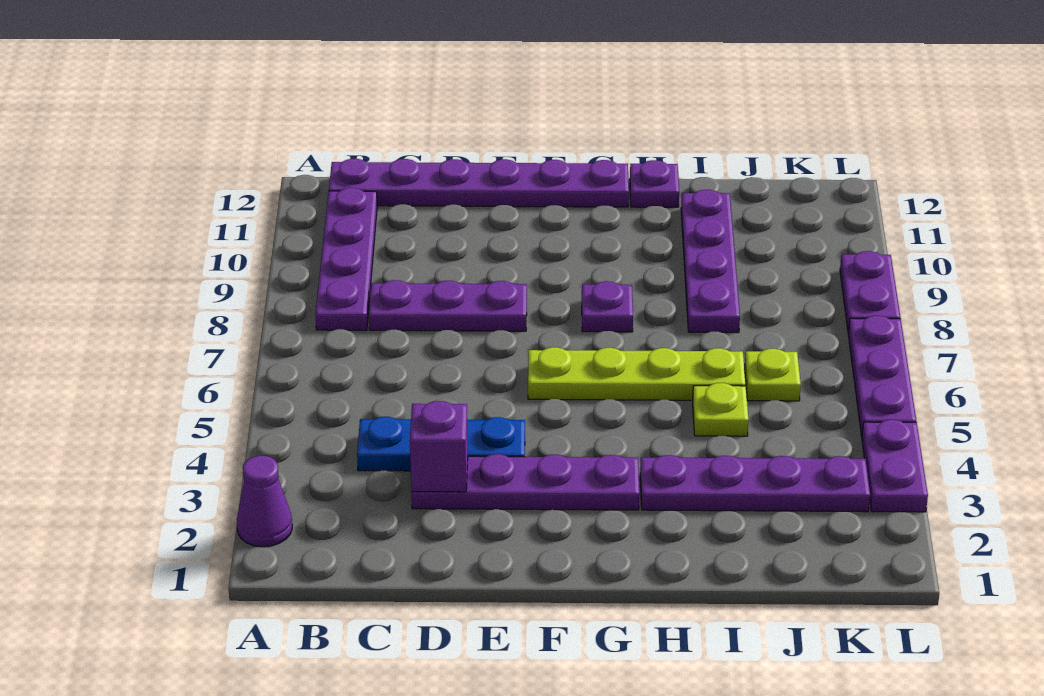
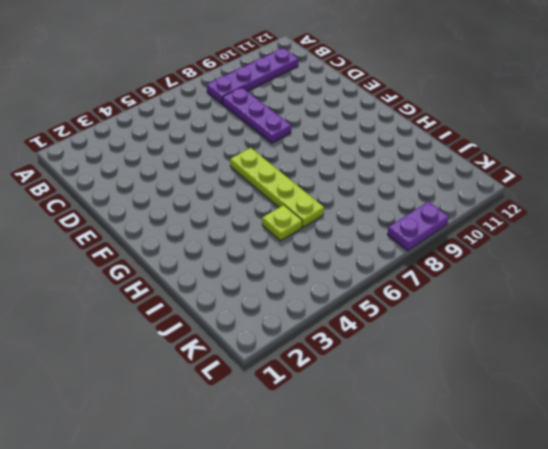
none -> purple cone A2 level 1
none -> purple plate B12:G12 level 1
none -> blue plate C4:E4 level 1

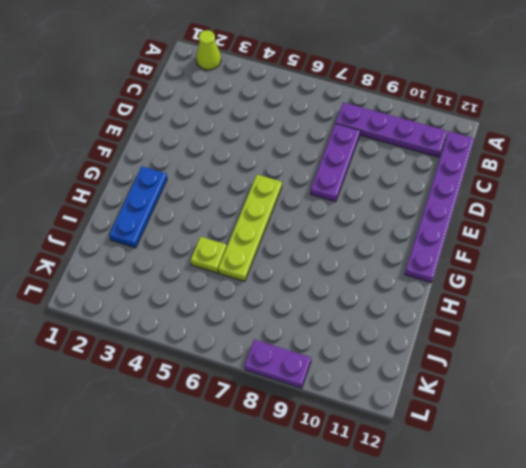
lime cone A2 level 1 -> purple cone A2 level 1
blue plate G2:I2 level 1 -> blue plate C4:E4 level 1
none -> purple plate D3:G3 level 1
none -> purple plate G8 level 1
none -> purple plate H3:K3 level 1

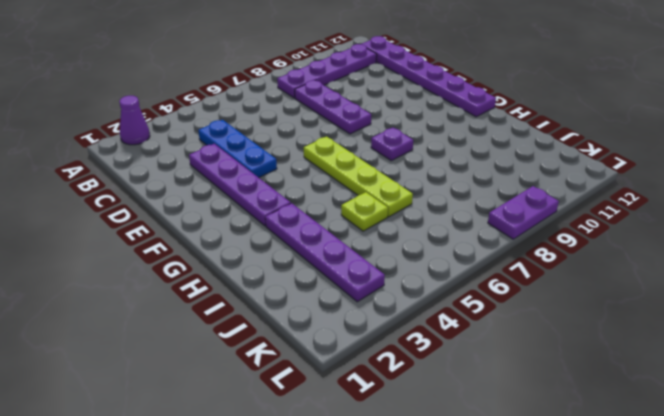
none -> purple plate H12 level 1
none -> purple plate I8:I11 level 1
none -> lime plate J6 level 1

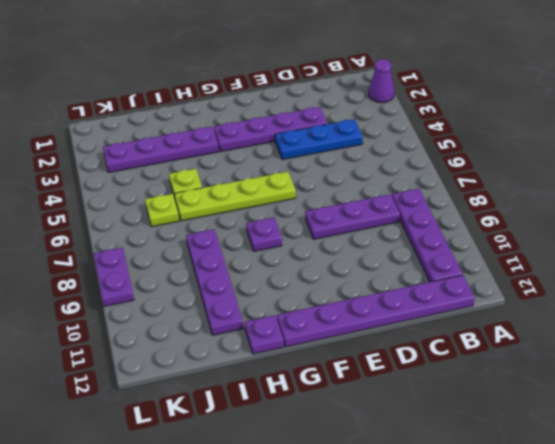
none -> purple plate L3:L4 level 1
none -> purple plate L5:L7 level 1
none -> purple brick D3 level 2

